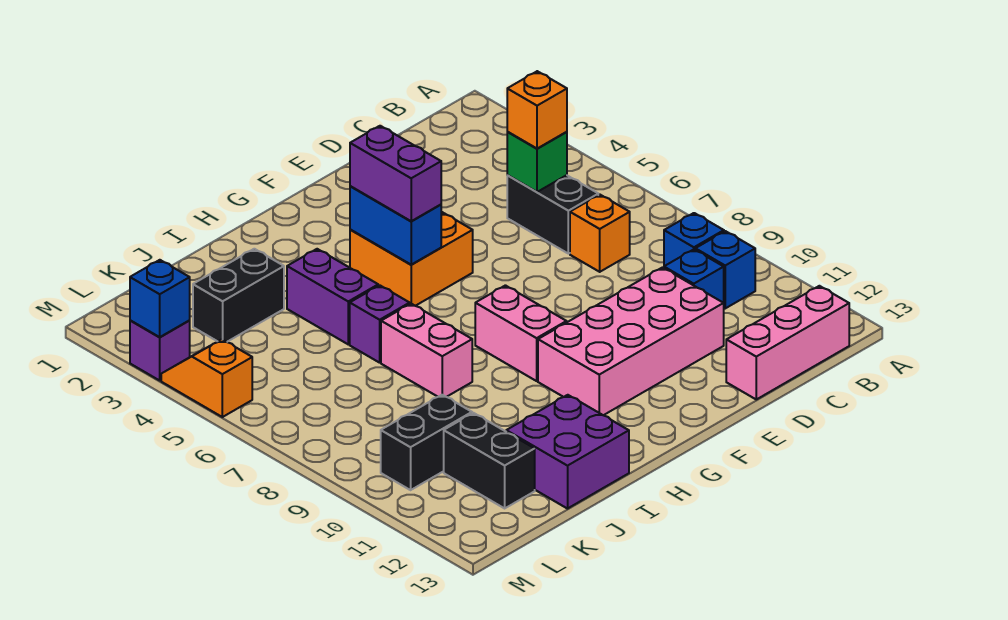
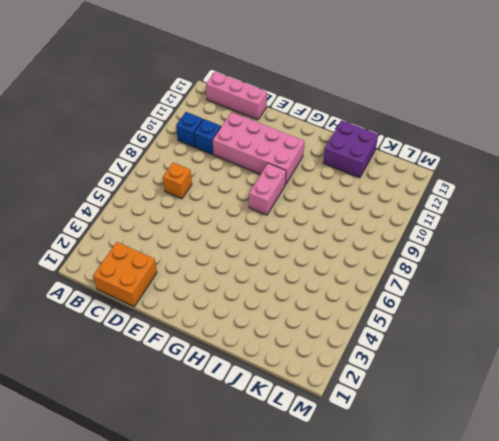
orange brick C1:D2 level 1 -> orange brick F4:G5 level 1
none -> blue brick B9 level 1
none -> black brick C5:C6 level 1
none -> purple brick I4:I5 level 1

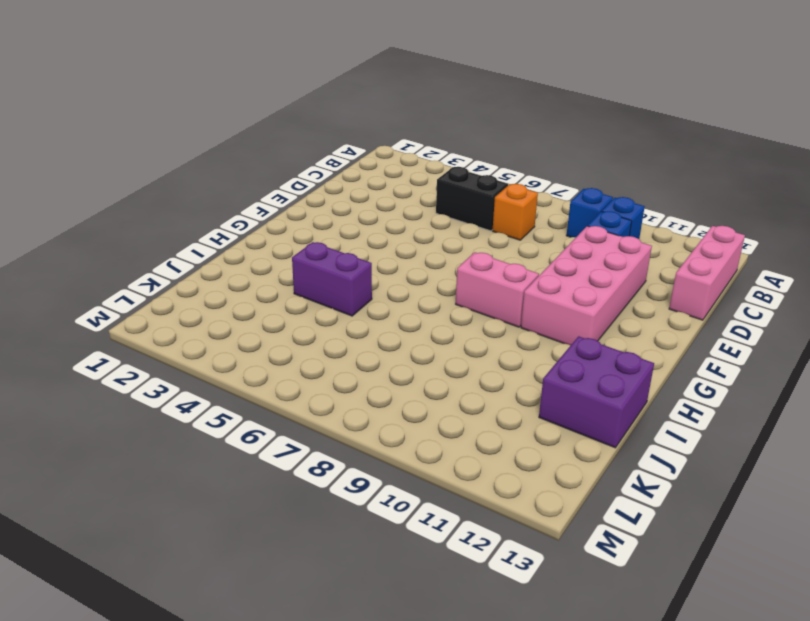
none -> orange brick F4:G5 level 1
none -> purple brick I6 level 1
none -> pink brick I7:I8 level 1

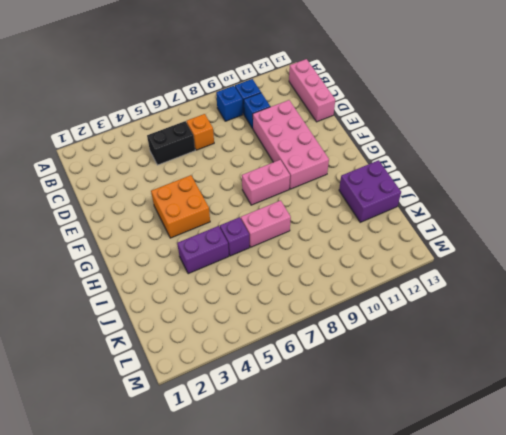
none -> black brick J3:K3 level 1
none -> black brick K10:L10 level 1
none -> black brick K11:K12 level 1

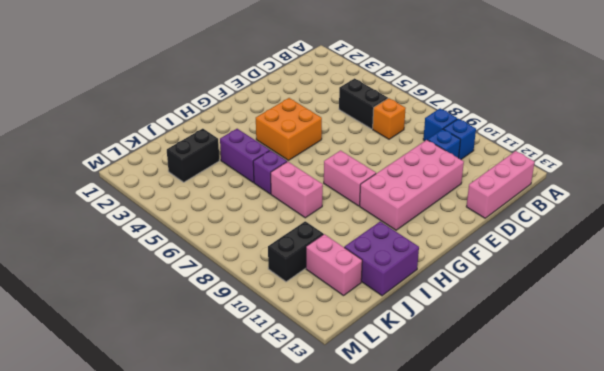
pink brick K11:K12 level 1 -> black brick K11:K12 level 1
none -> purple brick M3 level 1
none -> orange slope M4:M5 level 1 top 5
none -> green brick C5 level 2

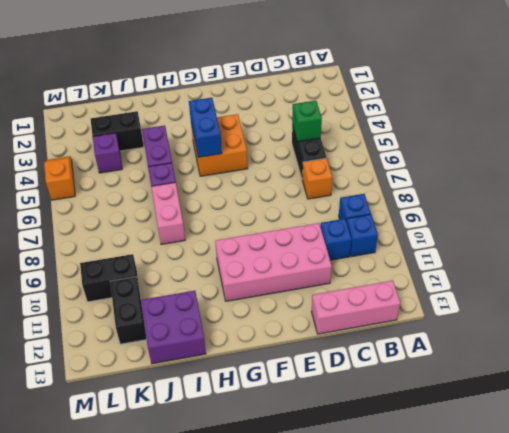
purple brick K4 level 1 -> purple brick M3 level 1
none -> pink brick G8:G9 level 1
none -> blue brick M3 level 2
none -> orange brick C5 level 3

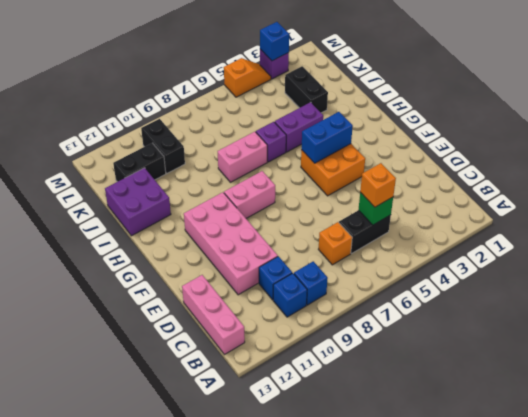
none -> purple brick G4:G5 level 3

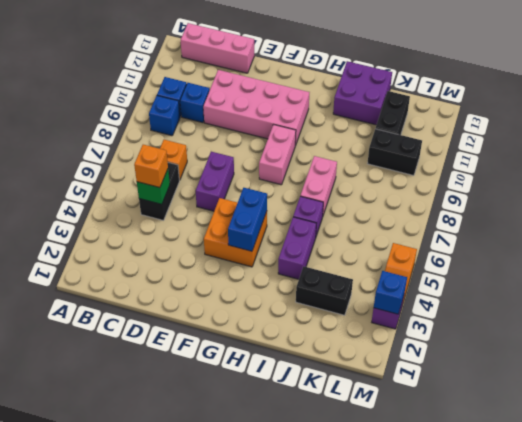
purple brick E6:E7 level 1 -> purple brick G4:G5 level 3

